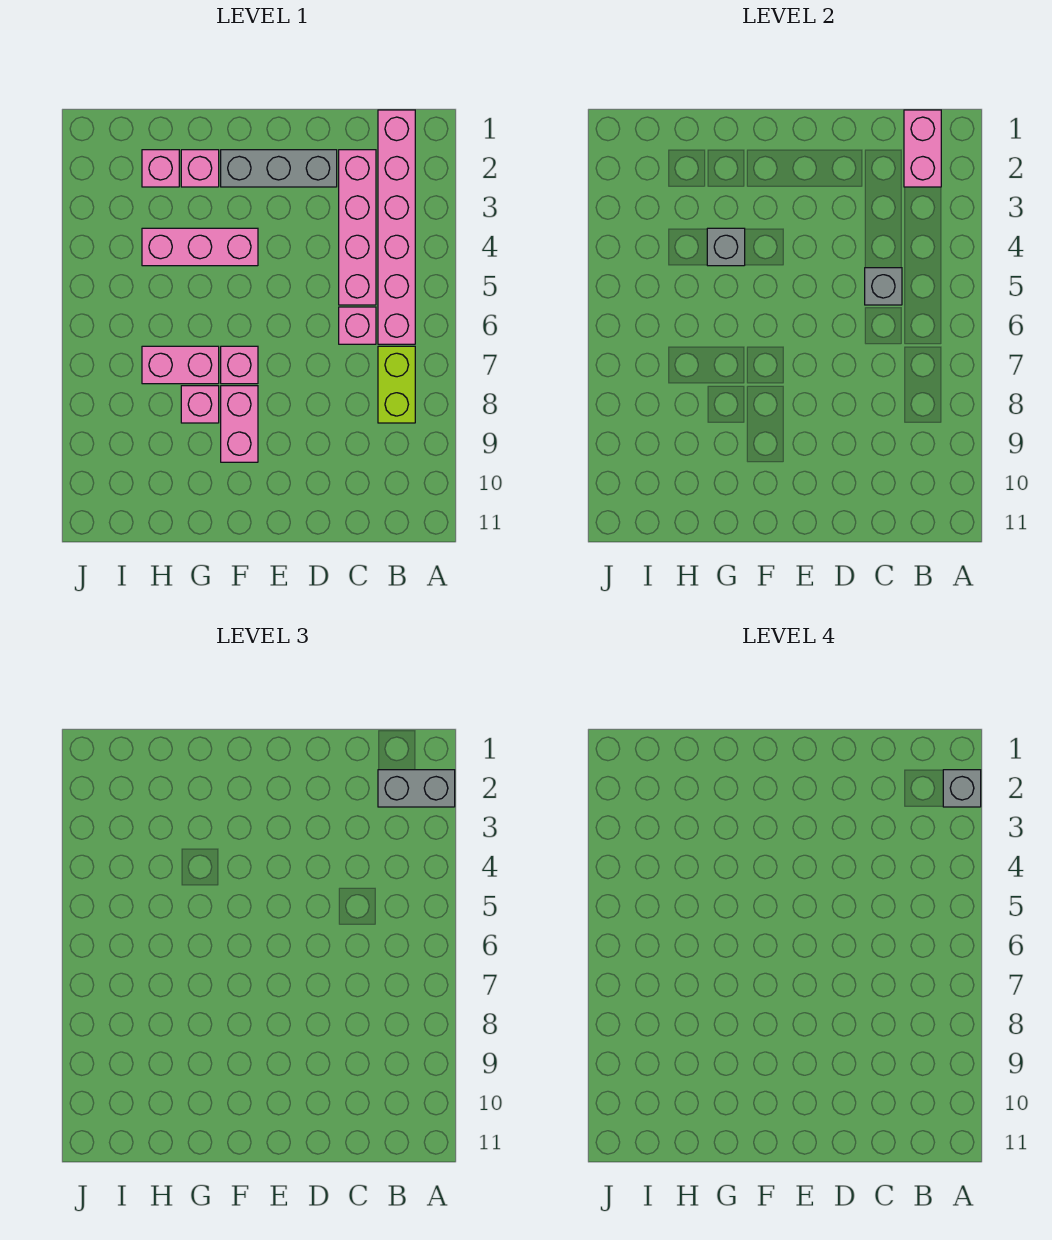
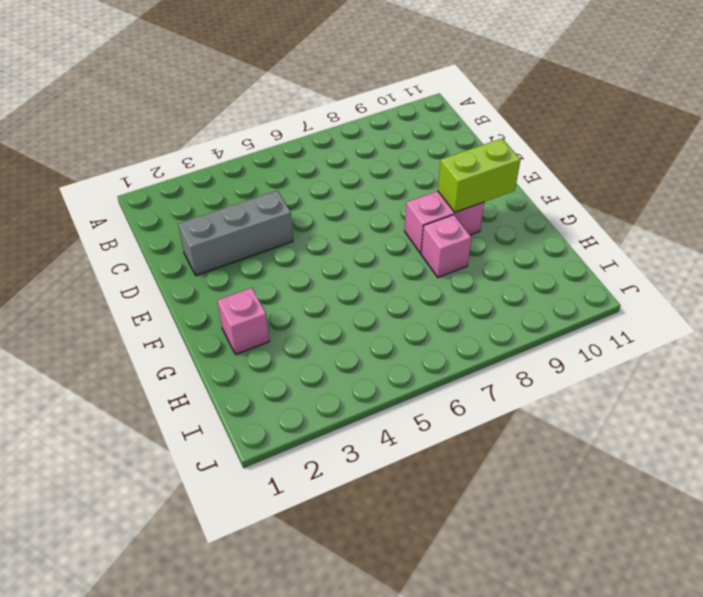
grey brick D2:D4 level 1 -> grey brick D2:F2 level 1
lime brick F9:F10 level 2 -> lime brick B7:B8 level 1
none -> pink brick B1:B6 level 1
none -> pink brick C2:C5 level 1
none -> pink brick C6 level 1

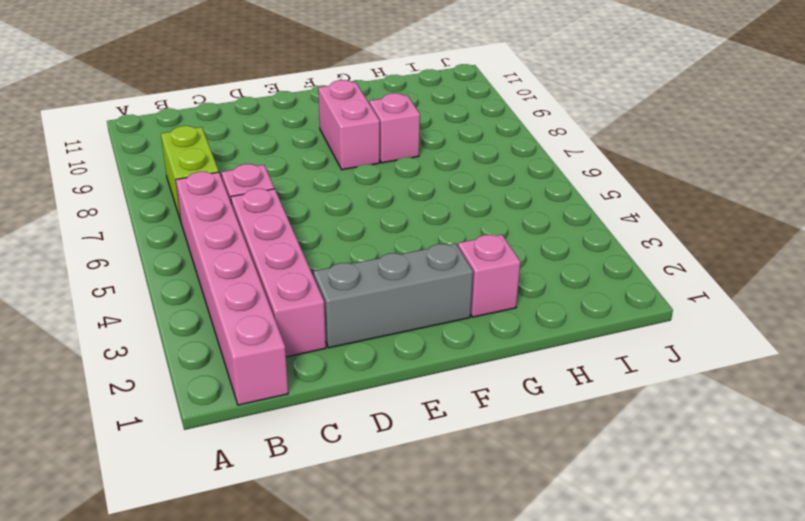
none -> pink brick F4:H4 level 1
none -> pink brick F7 level 1
none -> pink brick G7:H7 level 1

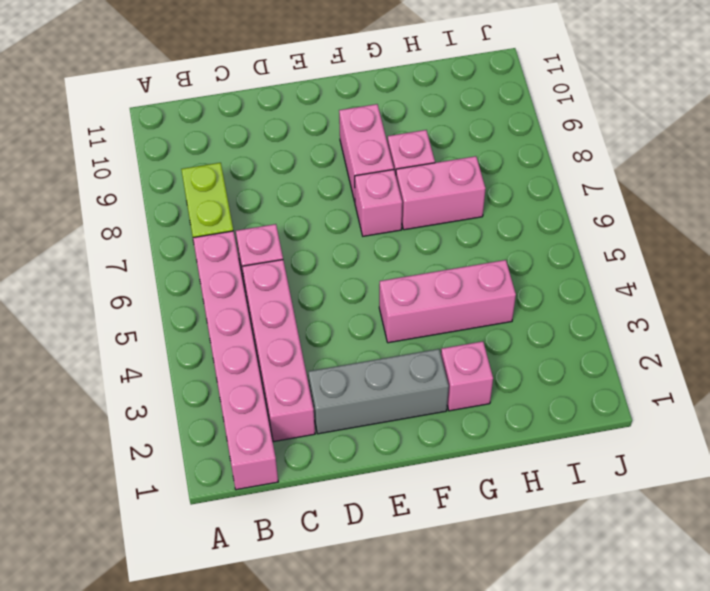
none -> pink brick H2 level 1
none -> pink brick B1:B2 level 2
none -> grey brick C5 level 2

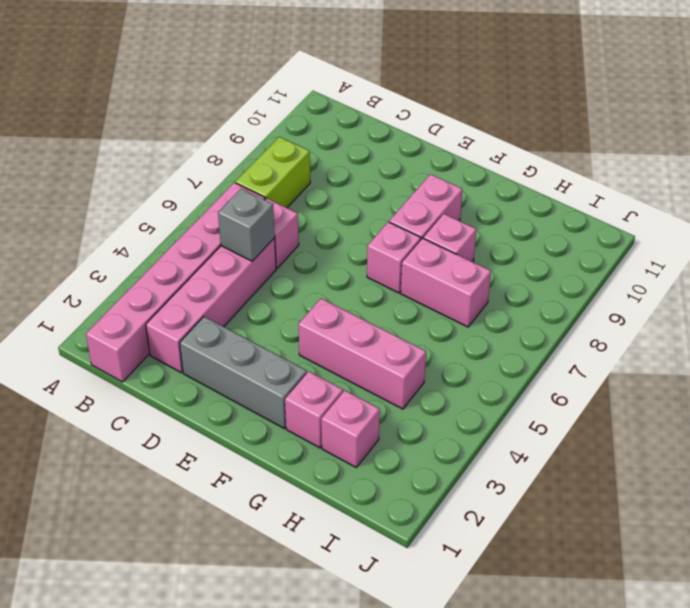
none -> pink brick B1:B2 level 2
none -> grey brick G4 level 2
none -> grey brick A2:B2 level 3

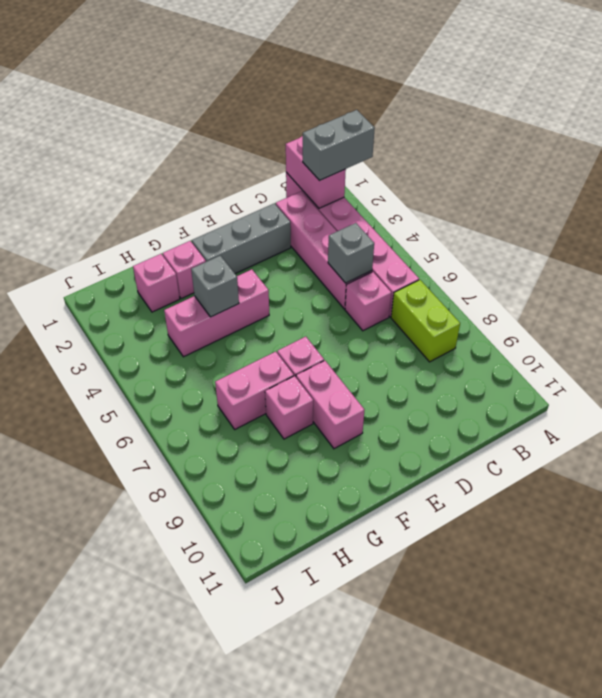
none -> grey brick A2 level 4

